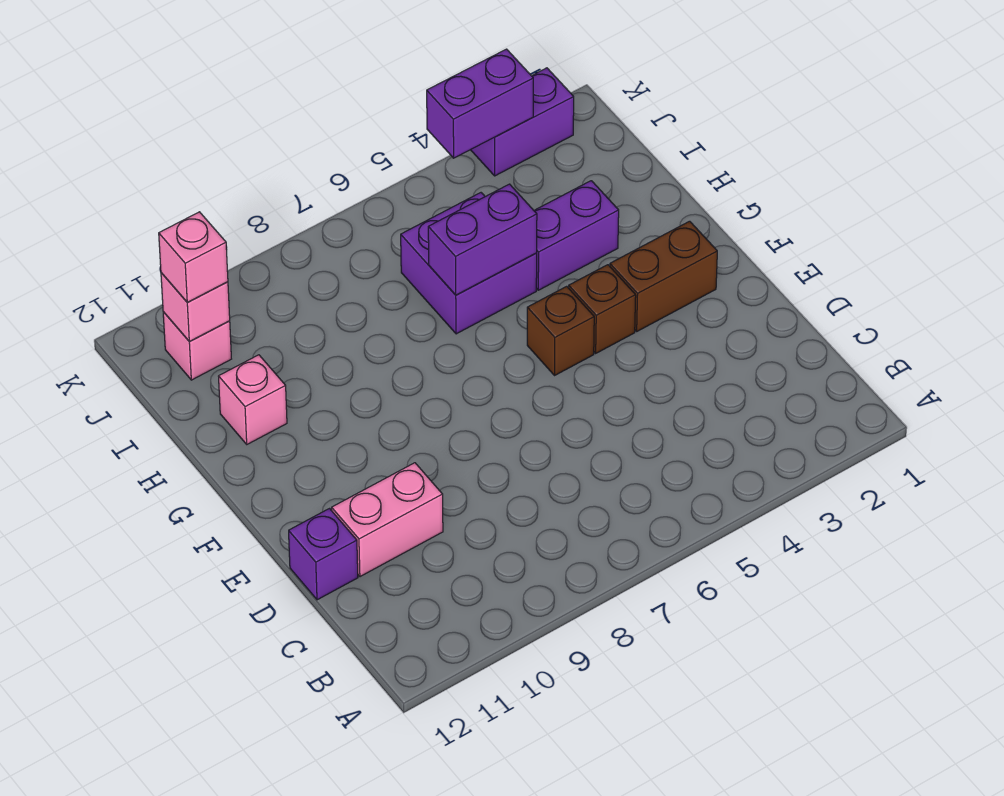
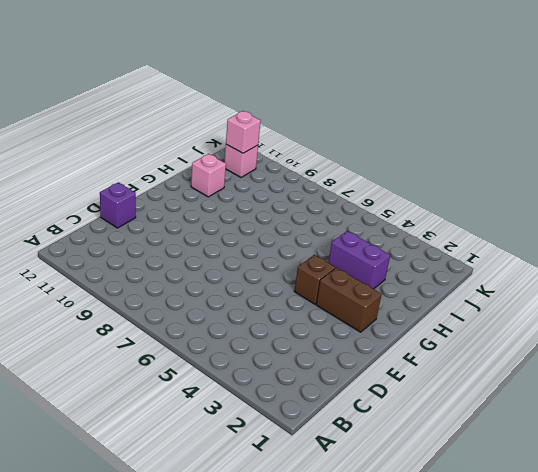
none -> pink brick D10:D11 level 1
none -> brown brick F5 level 1
none -> purple brick H5:I6 level 1

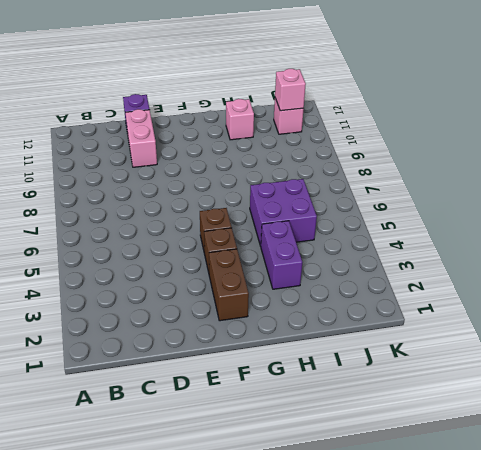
none -> purple brick K2:K3 level 1
none -> purple brick H5:H6 level 2
none -> purple brick K3:K4 level 2

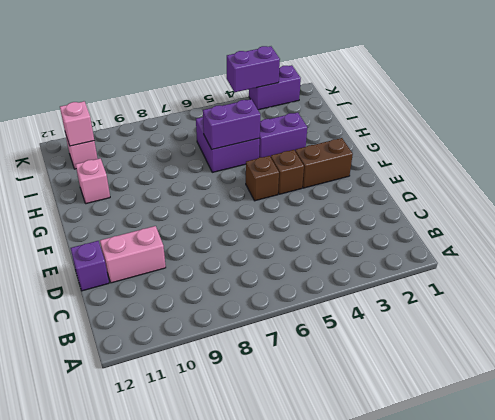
none -> pink brick J11 level 3

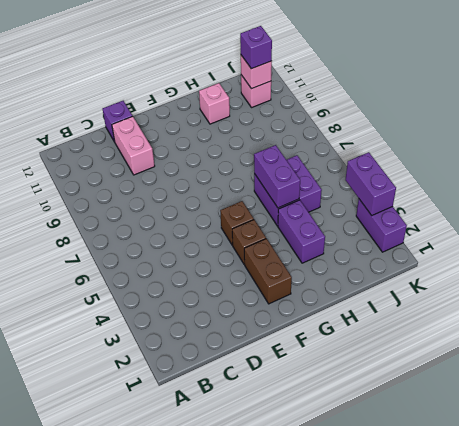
purple brick J11 level 3 -> pink brick J11 level 3

